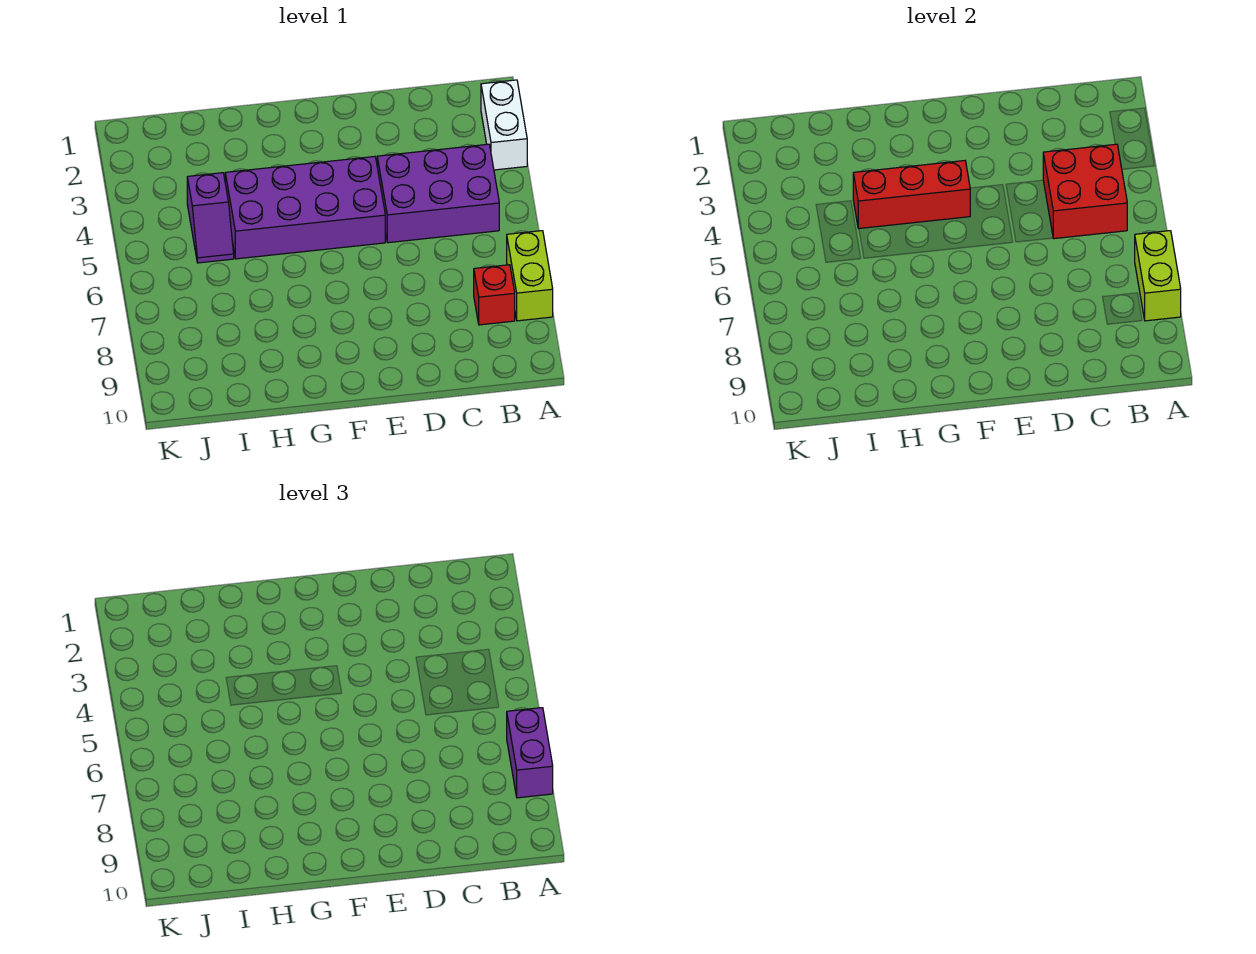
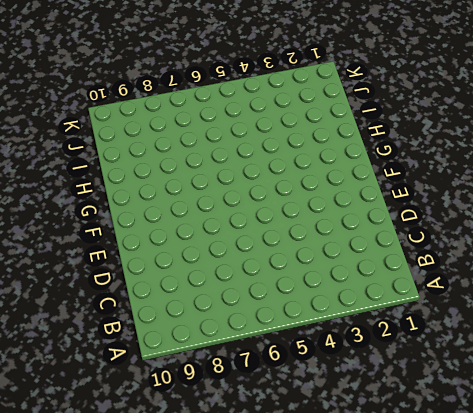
none -> white brick A2:A3 level 1
none -> lime brick A7:A8 level 1

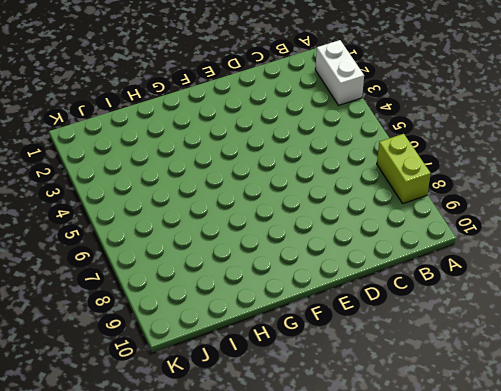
none -> purple brick B4:D5 level 1
none -> red brick B8 level 1

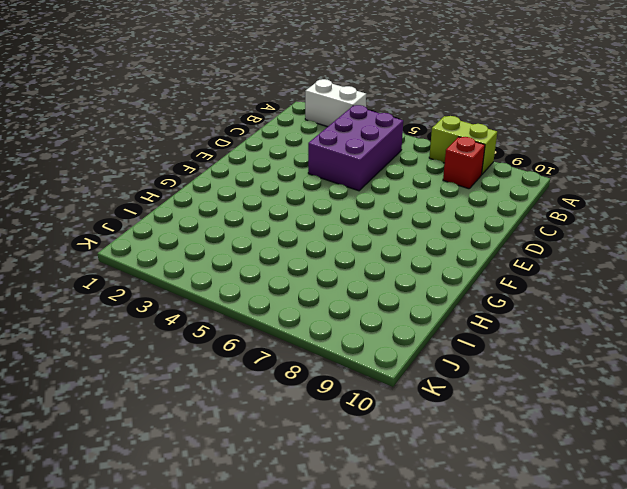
none -> purple brick E4:H5 level 1
none -> purple slope I4:I5 level 1 top 4

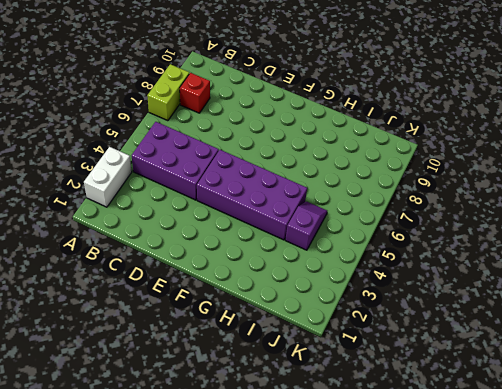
none -> lime brick A7:A8 level 2
none -> red brick B4:C5 level 2

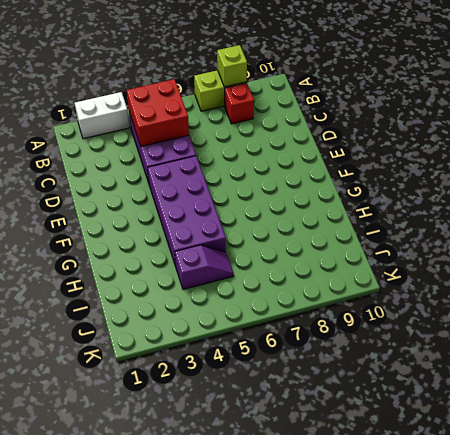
lime brick A8 level 2 -> lime brick A7:A8 level 2
none -> red brick F4:H4 level 2
none -> purple brick A7:A8 level 3

